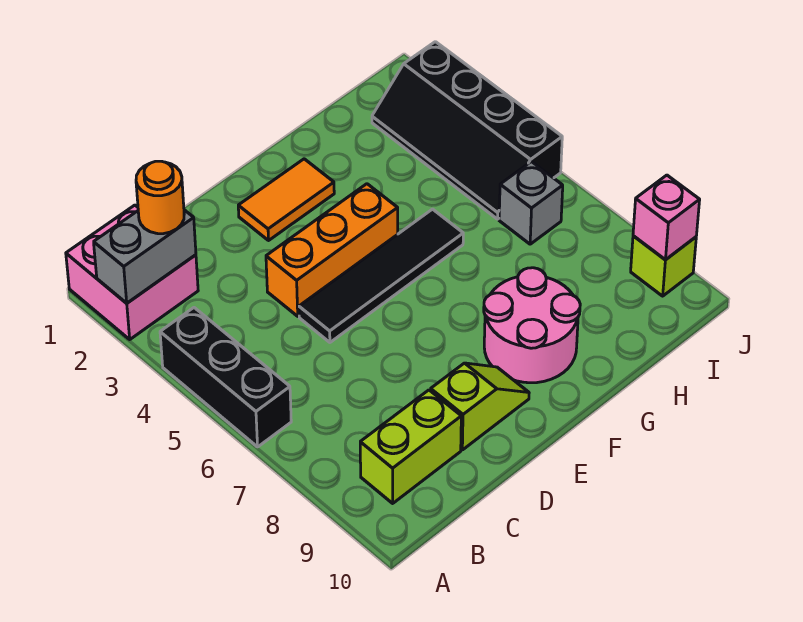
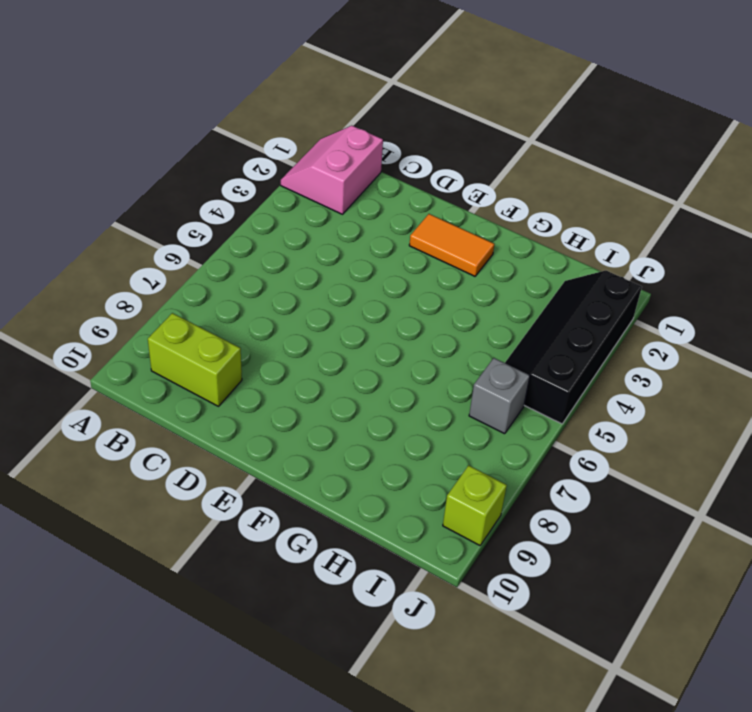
pink slope A1:B2 level 1 top B -> pink brick A1:B2 level 1
none -> black brick A4:A6 level 1
none -> orange brick D4:F4 level 1
none -> black tile D5:G5 level 1

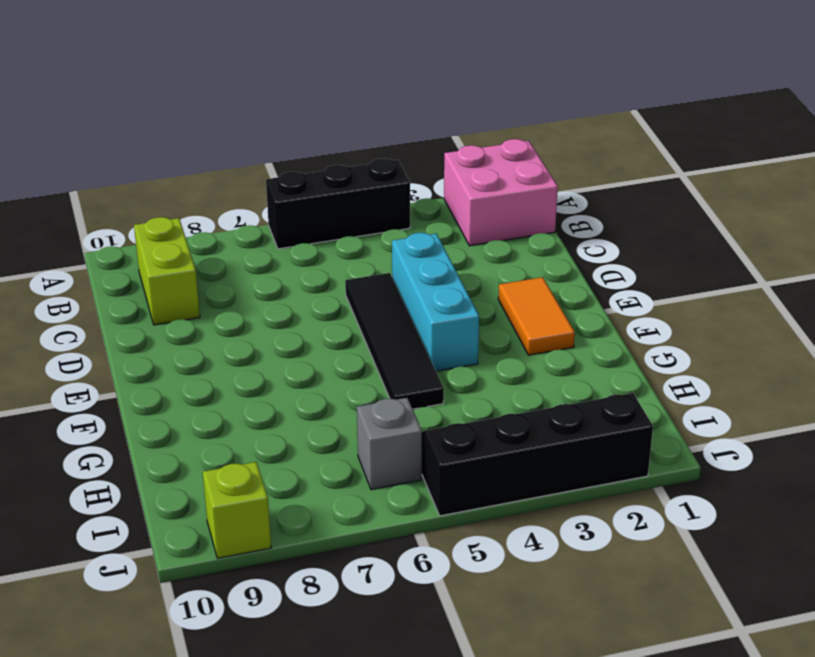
cyan brick D4:F4 level 1 -> orange brick D4:F4 level 1
none -> lime slope D9:E9 level 1 top D
none -> pink round brick F8:G9 level 1
none -> grey brick A2:B2 level 2

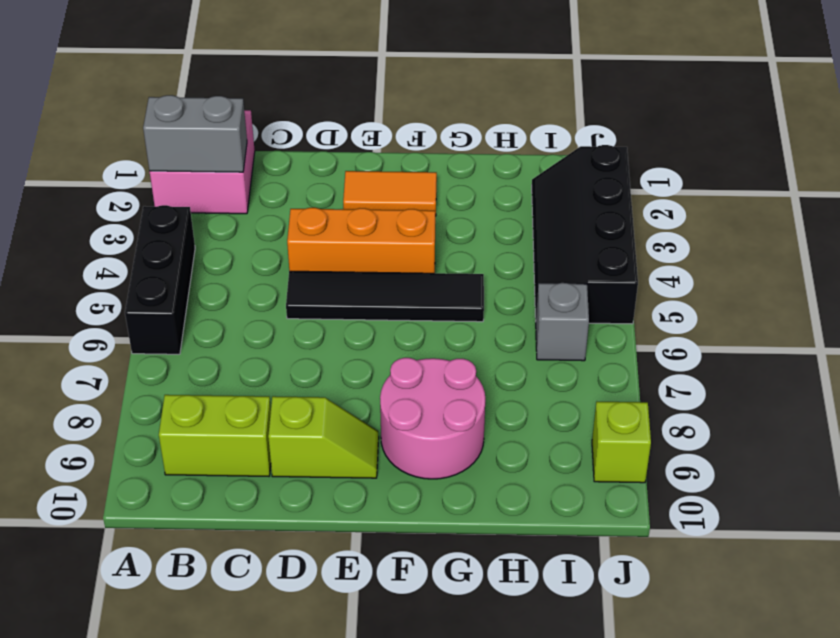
none -> pink brick J9 level 2
none -> orange round brick B2 level 3

